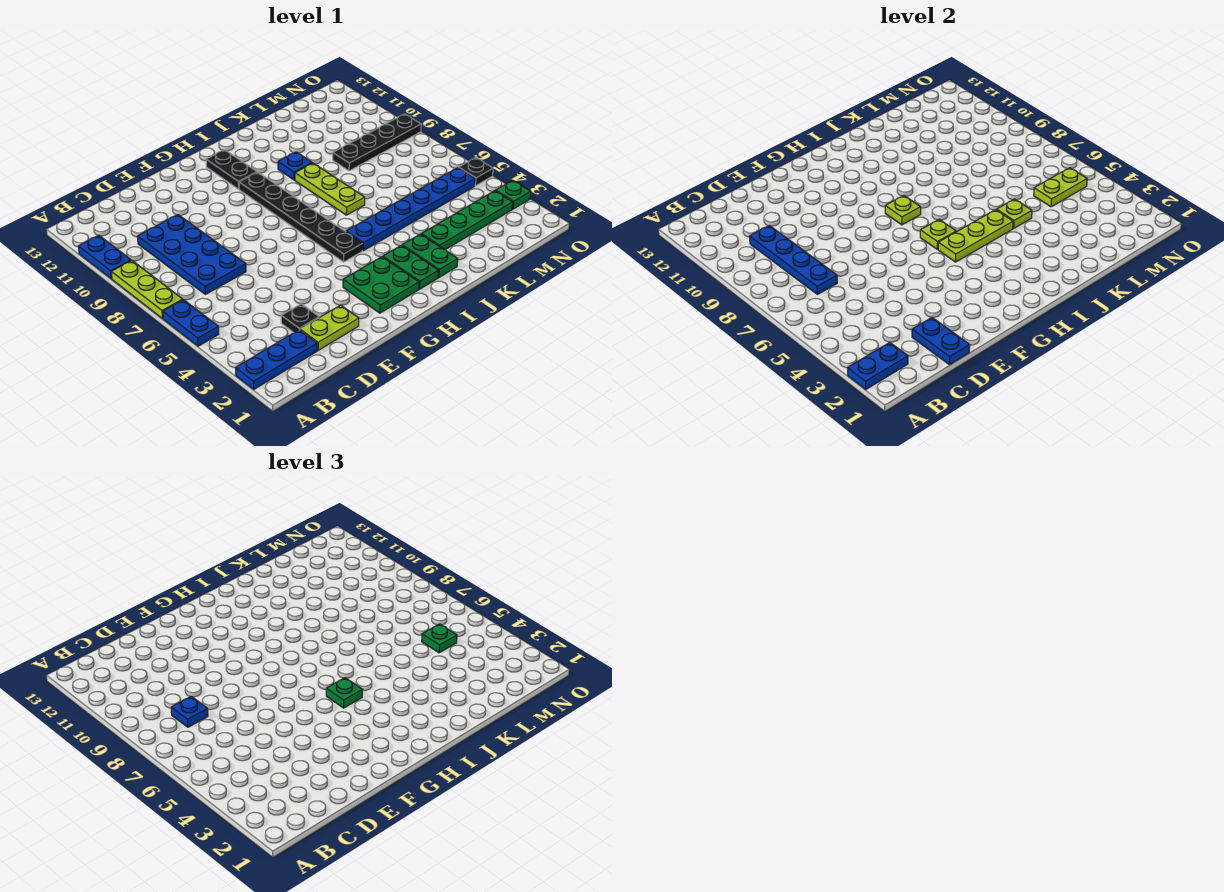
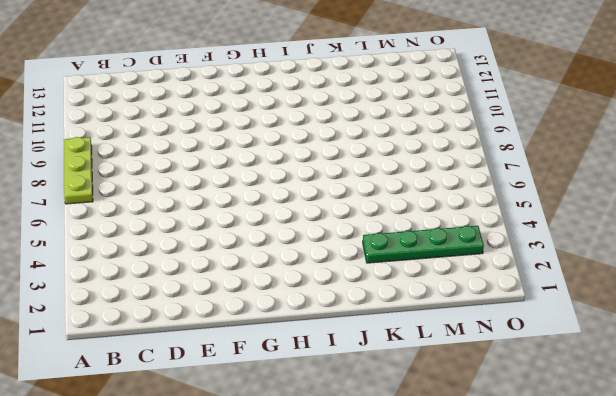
none -> blue plate A2:C2 level 1
none -> blue plate A5:A6 level 1
none -> blue plate A10:A11 level 1
none -> blue plate C7:D10 level 1

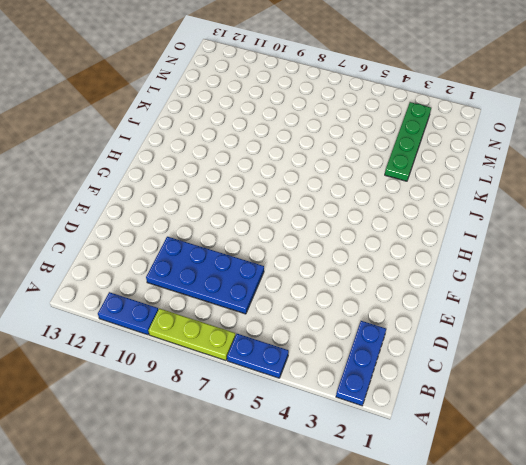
none -> lime plate D2:E2 level 1
none -> black plate D3 level 1
none -> green plate G2:H3 level 1
none -> black plate H5:H10 level 1

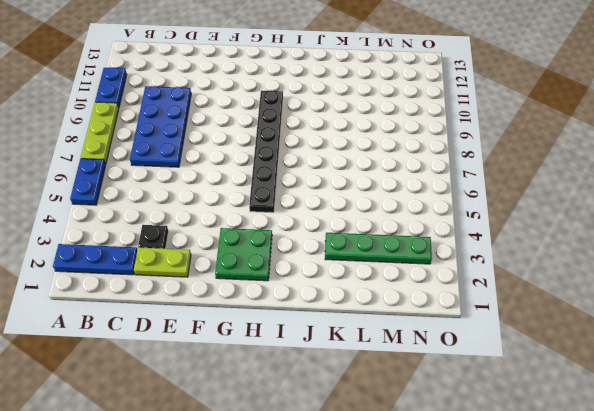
none -> black plate H11:H12 level 1
none -> green plate I2:I3 level 1
none -> blue plate I5:N5 level 1
none -> green plate J2:J3 level 1

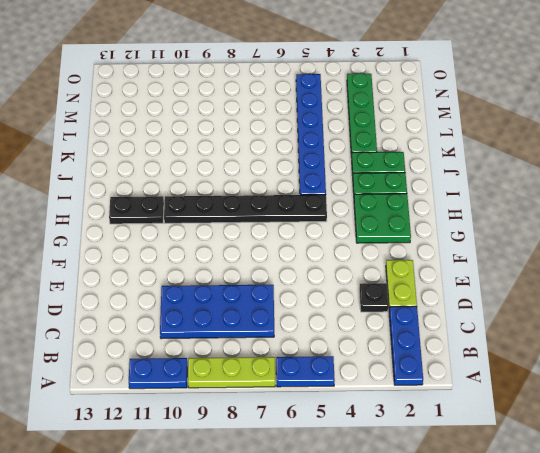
none -> lime plate J7:J9 level 1
none -> blue plate J10 level 1
none -> black plate L9:O9 level 1
none -> green plate O3 level 1

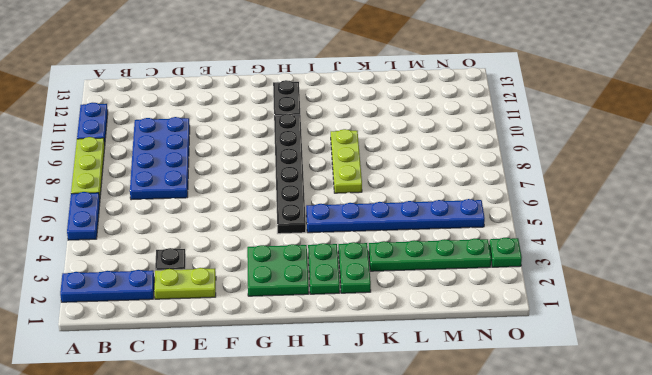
none -> blue plate J10 level 1
none -> black plate L9:O9 level 1
none -> black plate O5 level 1
none -> blue plate A2:B2 level 2

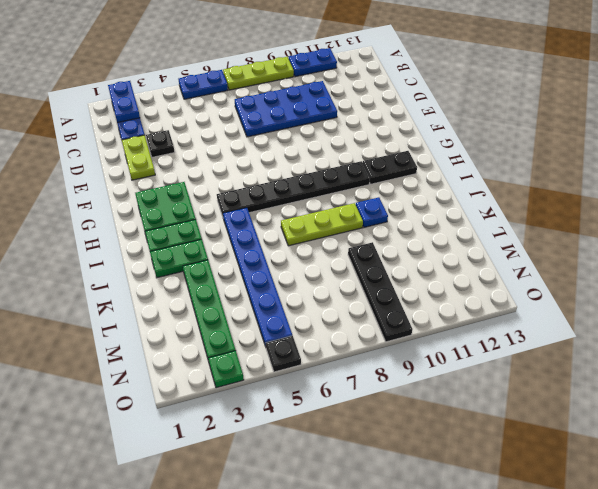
none -> blue plate C7:C10 level 2
none -> blue plate D1:D2 level 2
none -> lime plate H5:J5 level 2
none -> lime plate H6 level 2

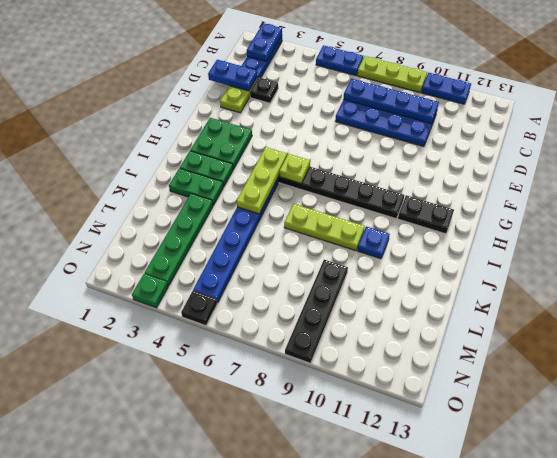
none -> lime plate H8 level 2
none -> lime plate K5 level 2
none -> lime plate M5:N5 level 2
none -> blue plate C8 level 3

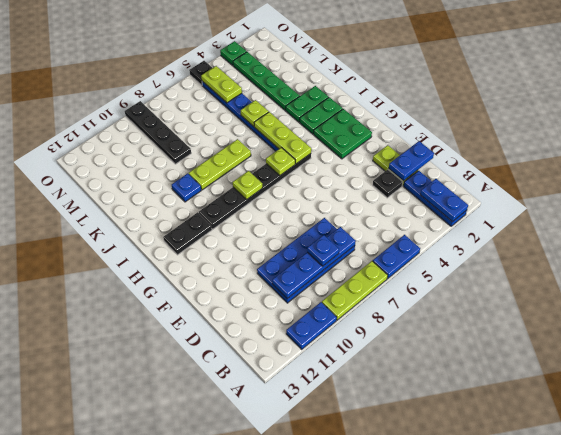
none -> green plate H5 level 3
none -> green plate M5 level 3

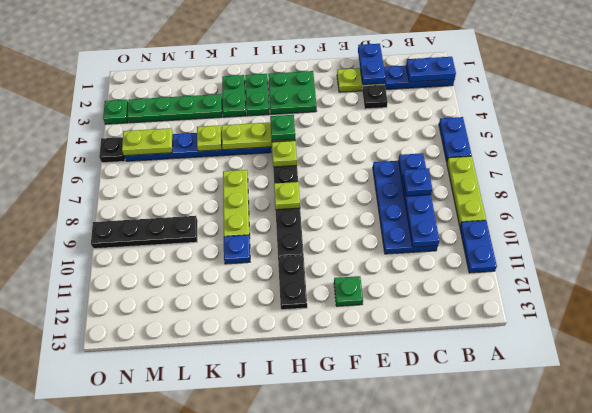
green plate F12 level 1 -> green plate M5 level 3

